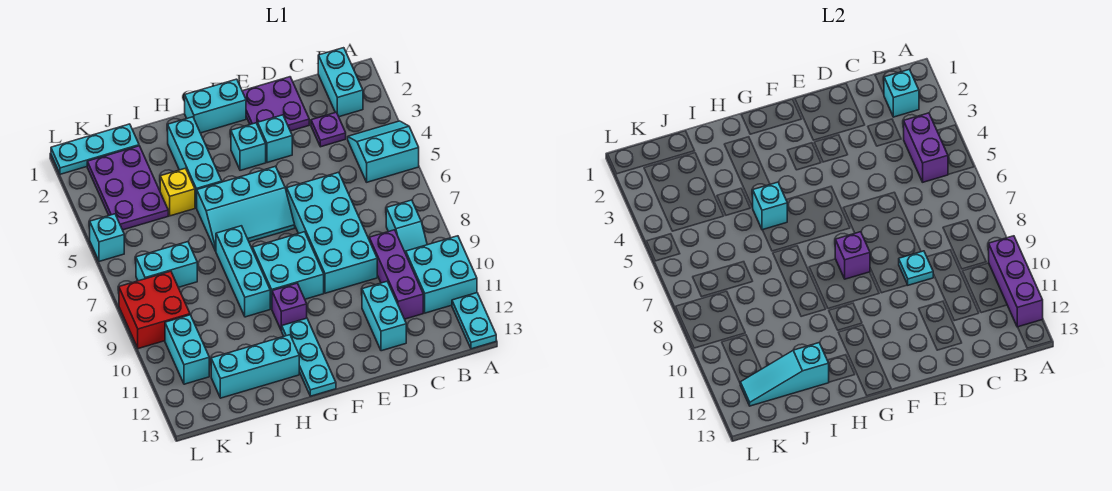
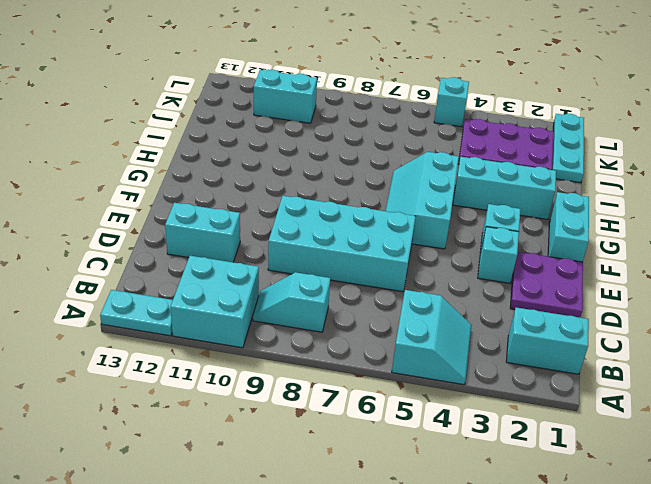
none -> purple plate C3 level 1
none -> purple brick C9:C11 level 1
none -> cyan brick F8:G9 level 1
none -> purple brick G10 level 1

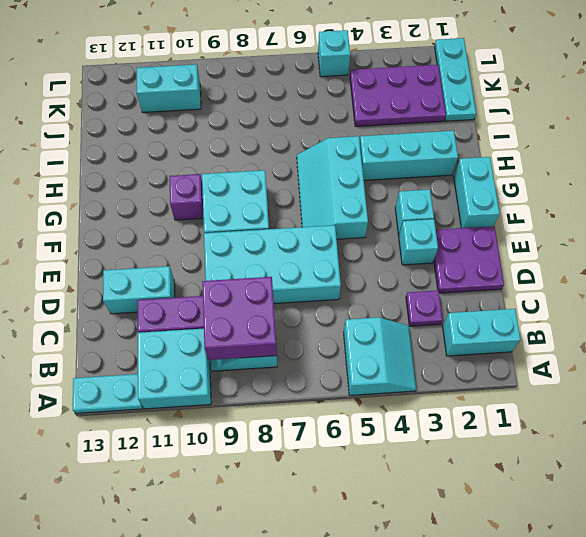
purple brick B8:C9 level 2 -> none
none -> cyan plate G11:G13 level 1
none -> cyan brick H7:H9 level 1
none -> cyan brick H12:J12 level 1
none -> yellow brick I4 level 1

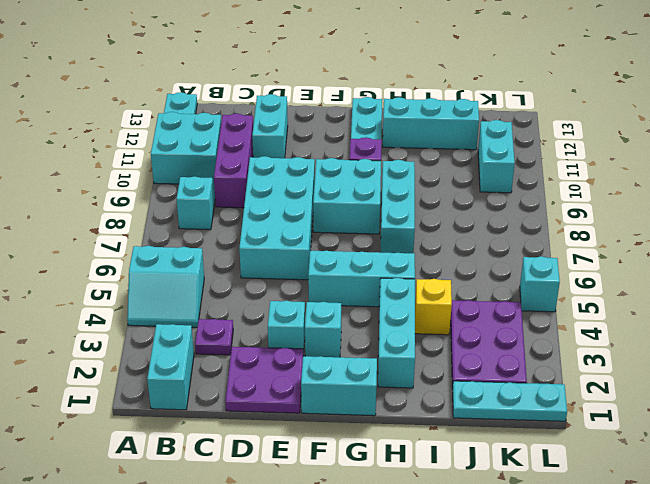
none -> cyan brick J7:K7 level 1
none -> red brick K8:L9 level 1
none -> purple brick A10:A12 level 2
none -> cyan brick B2 level 2

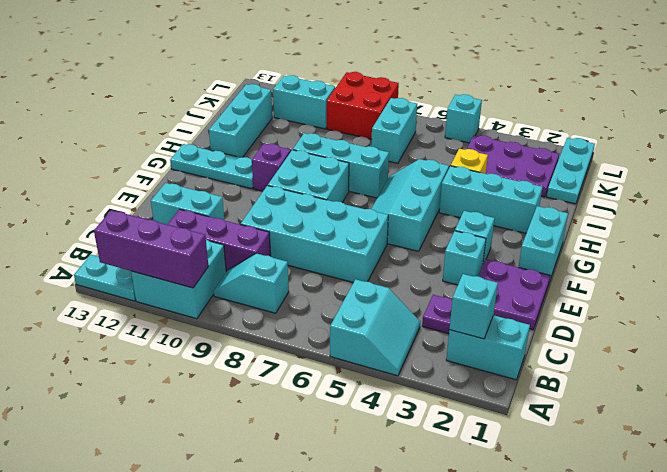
none -> purple brick B4:B5 level 2
none -> cyan plate D9 level 2
none -> purple brick F8 level 2
none -> cyan brick H5 level 2

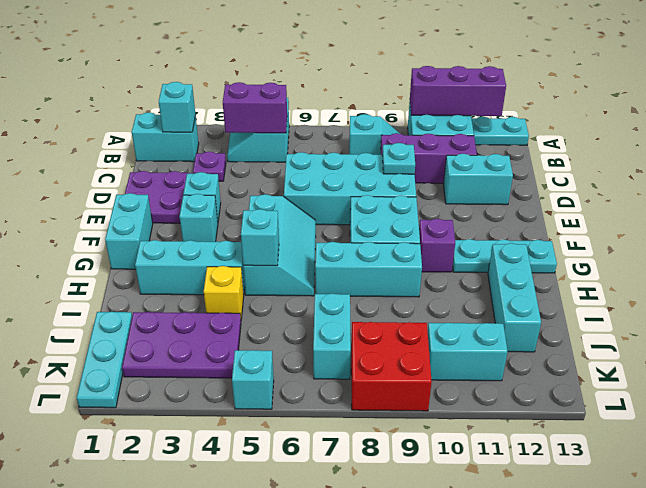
none -> purple brick F8 level 2
none -> cyan slope I12:K12 level 2 top I

